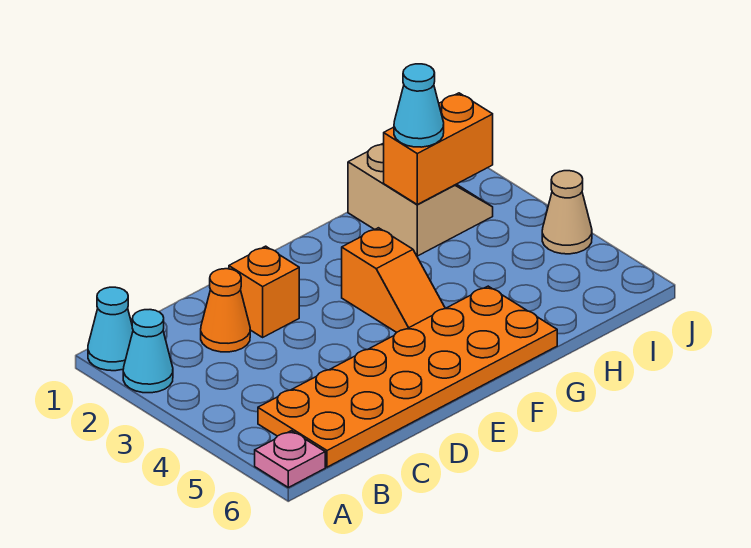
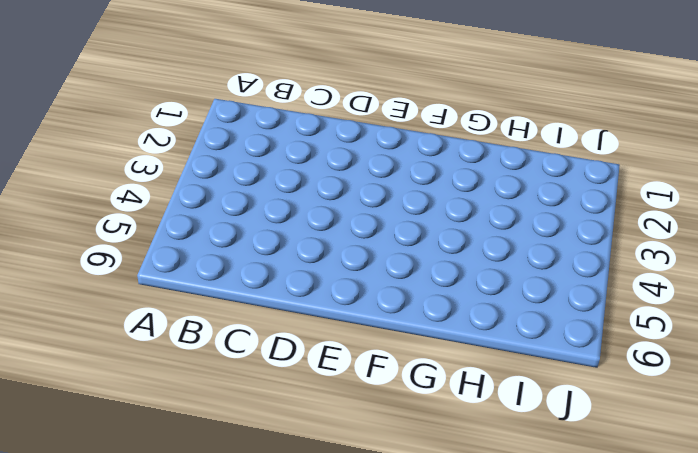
none -> cyan cone A1 level 1
none -> cyan cone A2 level 1

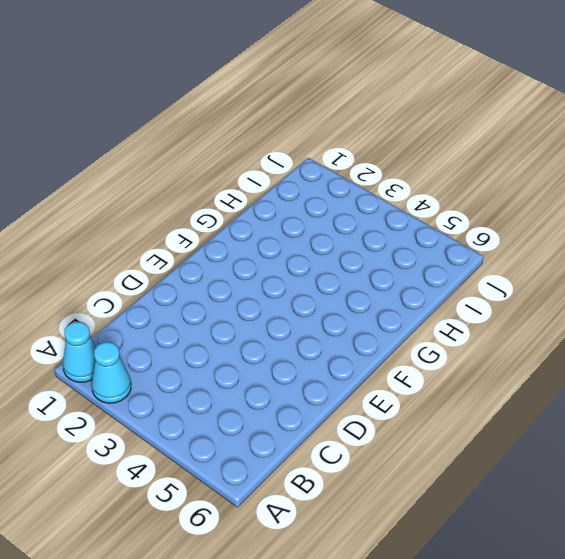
none -> pink plate A6 level 1
none -> orange plate B5:G6 level 1

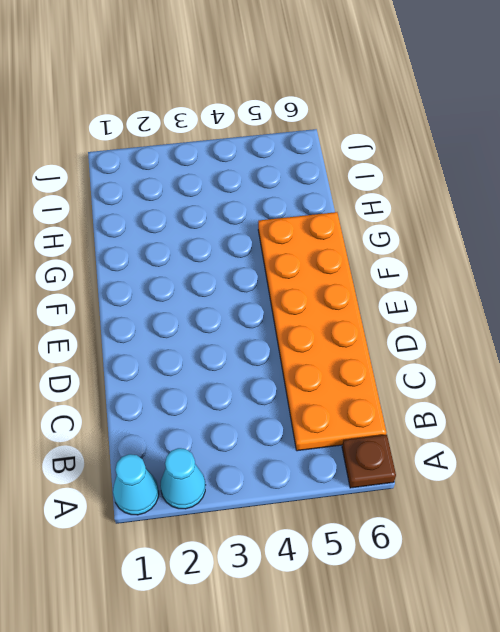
brown plate A6 level 1 -> pink plate A6 level 1
none -> orange cone C2 level 1
none -> orange brick D2 level 1

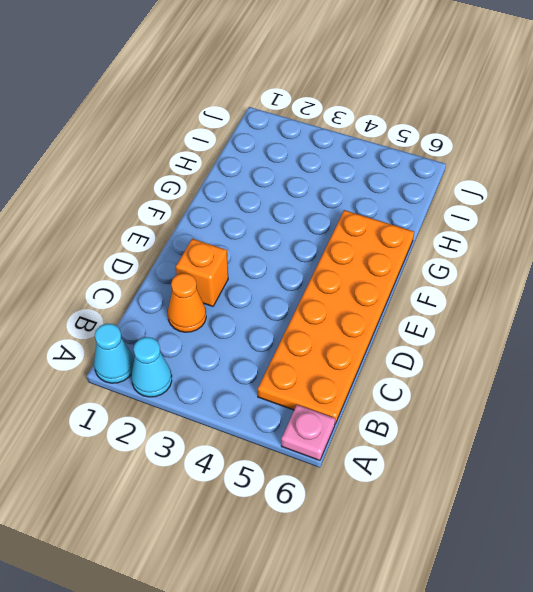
none -> orange slope F3:F4 level 1 top 3
none -> tan slope H1:I2 level 1 top H

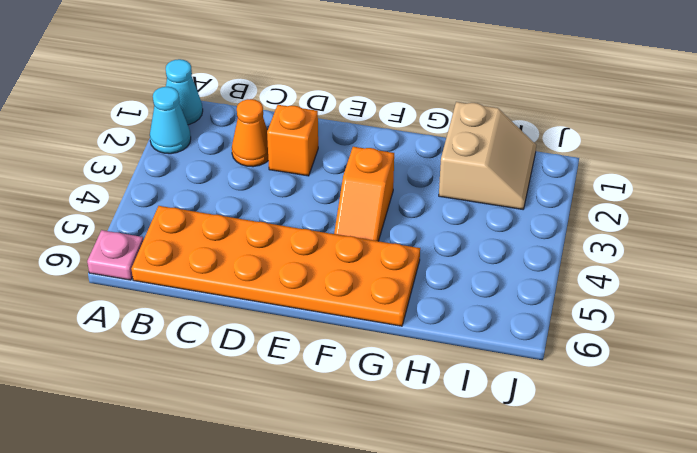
none -> tan cone J4 level 1
none -> orange brick H2:I2 level 2

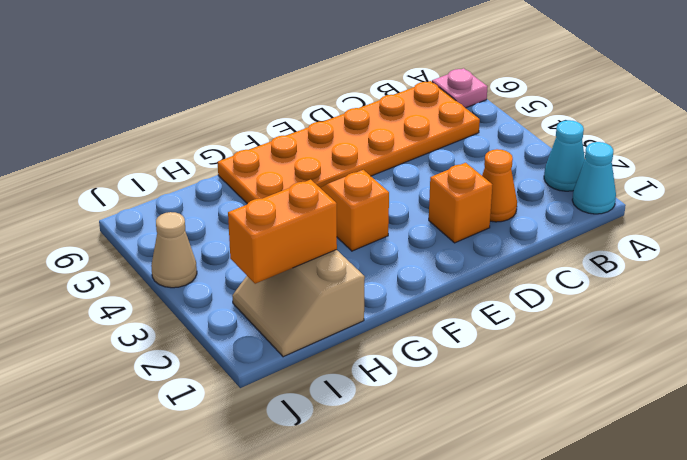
none -> cyan cone H2 level 3

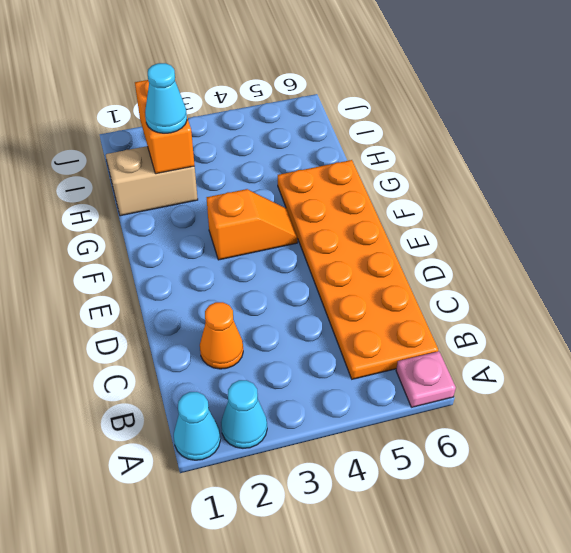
none -> orange brick D2 level 1
none -> tan cone J4 level 1

